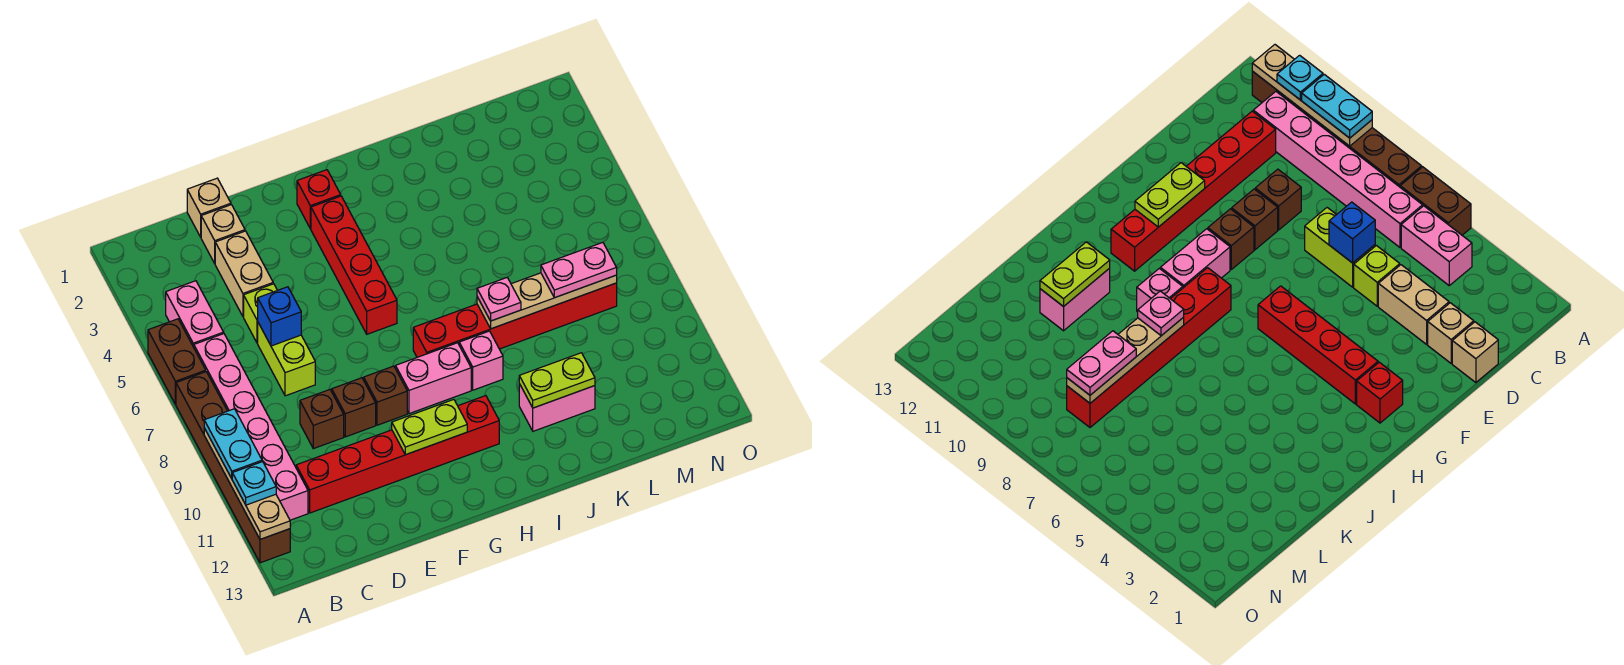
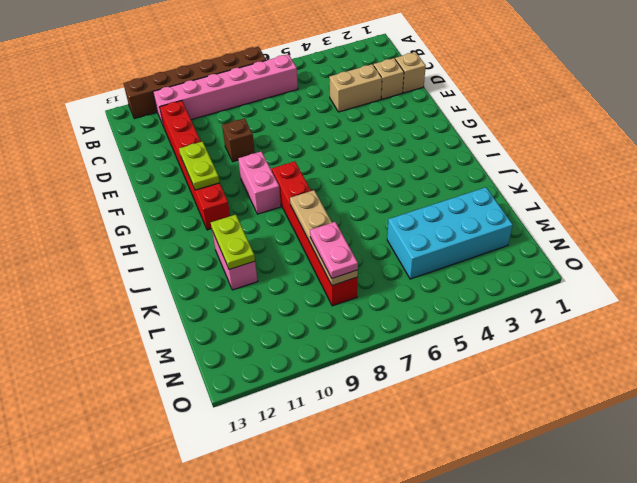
cyan brick L2:M5 level 1 -> none
none -> brown brick A5:A6 level 1
none -> pink brick B4:B5 level 1
none -> lime brick D5 level 1

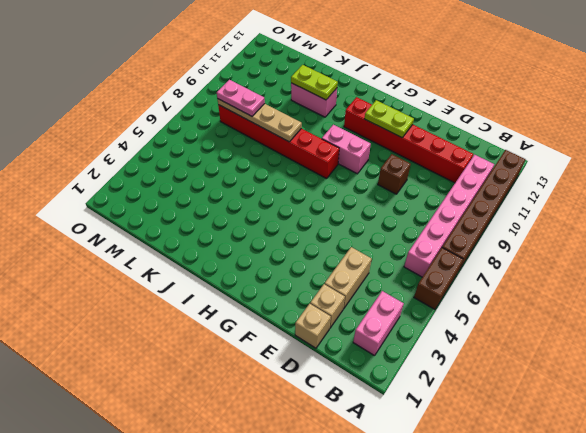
pink brick B2:B3 level 1 -> pink brick B4:B5 level 1
none -> lime brick D5 level 1
none -> lime brick D6:D7 level 1
none -> brown brick D9 level 1

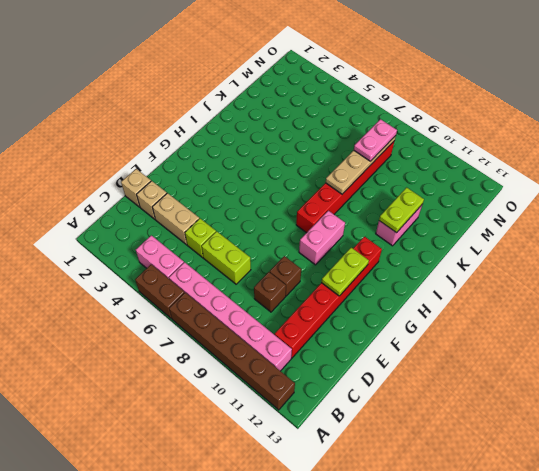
none -> brown brick F9 level 1
none -> red brick G2 level 1
none -> red brick G3:G6 level 1

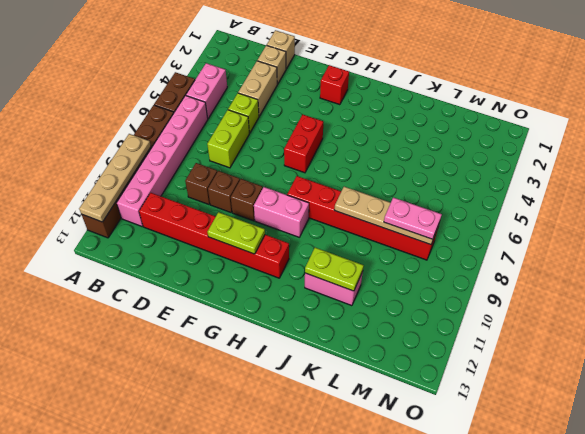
red brick G5:G6 level 1 -> red brick G3:G6 level 1
none -> pink brick I9 level 1
none -> blue brick D6 level 2
none -> cyan plate A9:A10 level 3

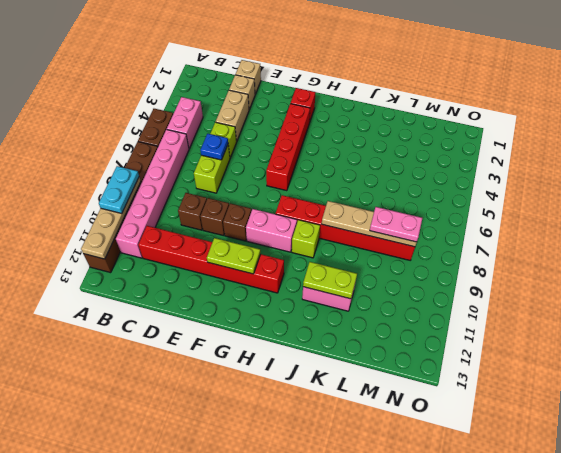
blue plate D6 level 2 -> blue brick D6 level 2
lime brick I9 level 1 -> pink brick I9 level 1
none -> cyan plate A11 level 3
none -> pink plate J8 level 3

